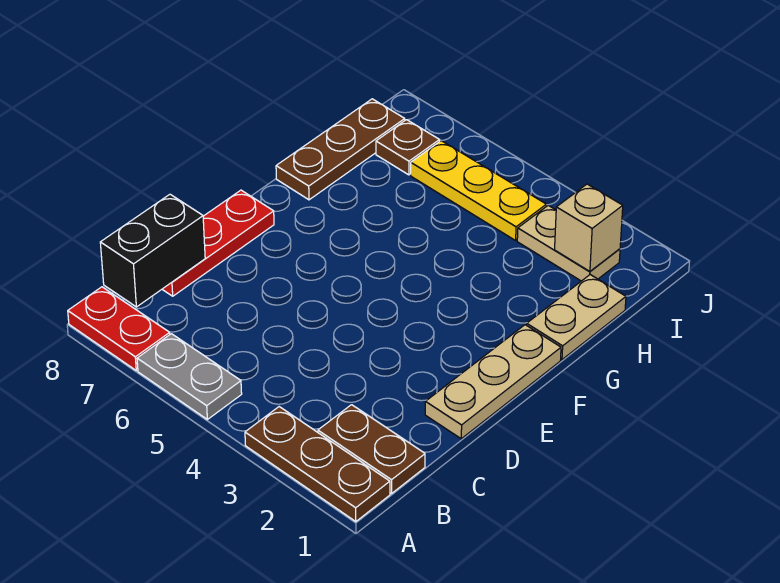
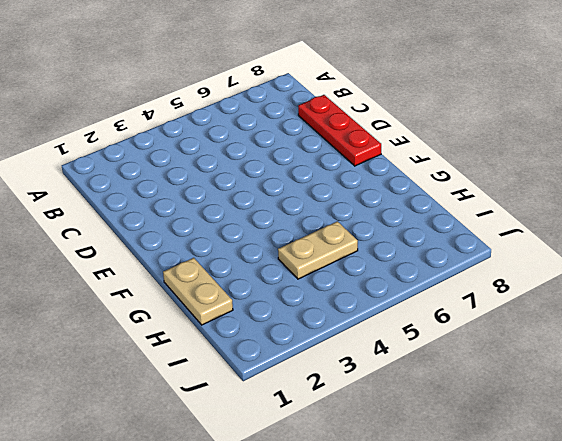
tan plate H4:H5 level 1 -> tan plate I2:I3 level 1
none -> brown plate A1:A3 level 1
none -> grey plate A5:A6 level 1
none -> red plate A7:A8 level 1

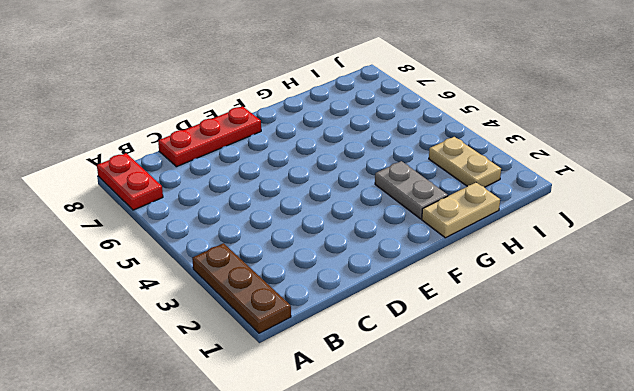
grey plate G2:G3 level 1 -> grey plate A5:A6 level 1
none -> brown plate B1:B2 level 1
none -> tan plate D1:F1 level 1
none -> brown plate G8:I8 level 1

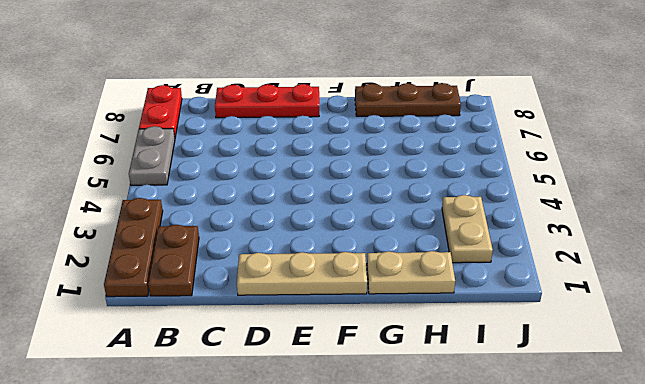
none -> yellow plate I4:I6 level 1
none -> brown plate I7 level 1
none -> black brick B8:C8 level 2

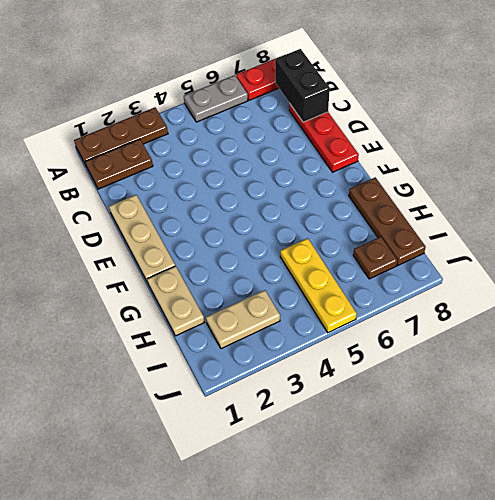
yellow plate H5:J5 level 1 -> yellow plate I4:I6 level 1
none -> tan brick I2 level 2

